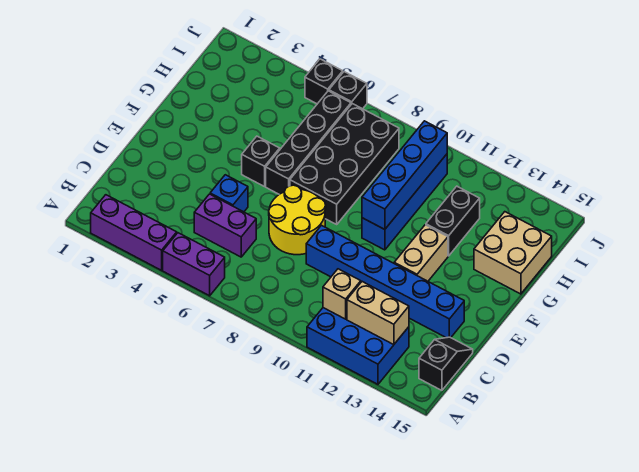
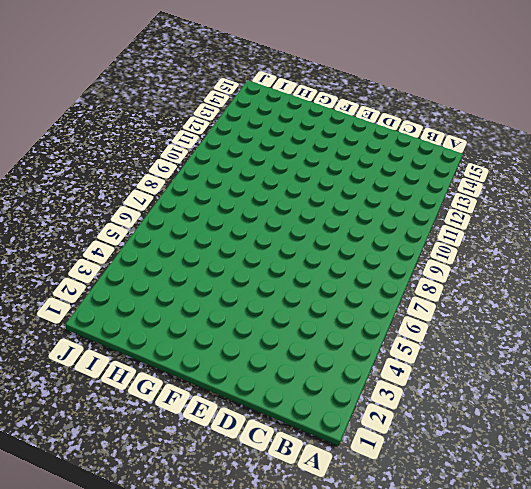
none -> purple brick A2:A4 level 1
none -> purple brick A5:A6 level 1
none -> blue brick A11:B13 level 1

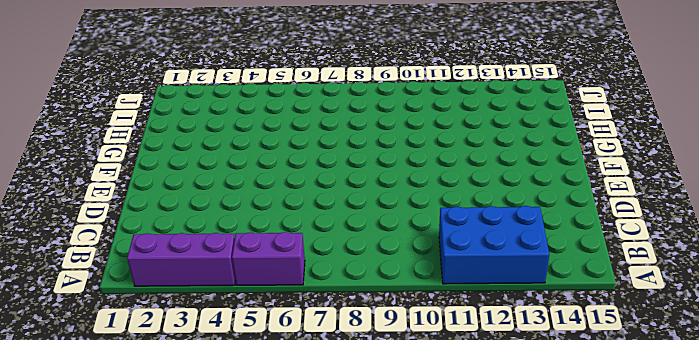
none -> black slope B15:C15 level 1 top B
none -> purple brick C5:C6 level 1
none -> blue brick D5 level 1

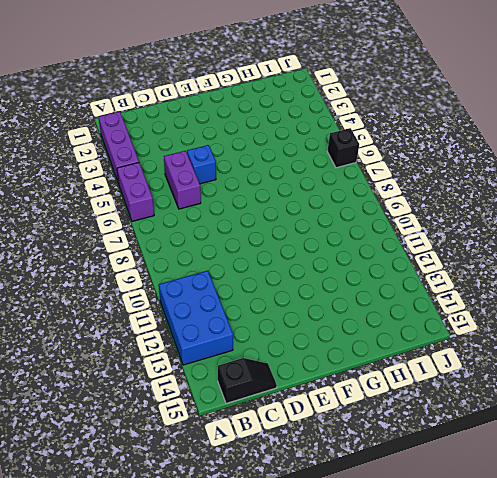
none -> yellow round brick D7:E8 level 1
none -> blue brick D9:D14 level 1
none -> tan brick E12:F12 level 1

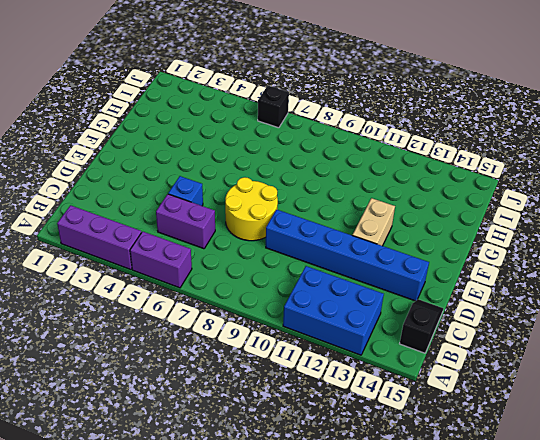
none -> black brick F5 level 1
none -> black brick F6:I6 level 1
none -> black brick F7:I8 level 1

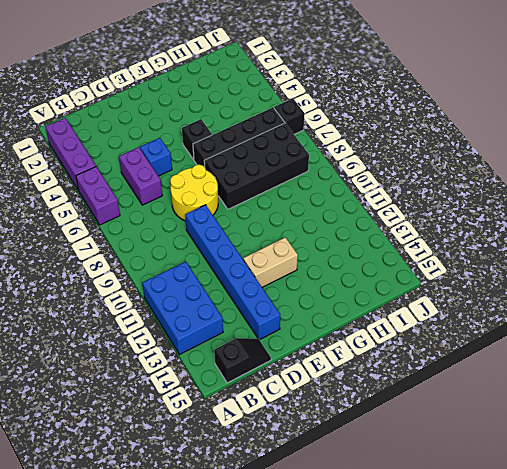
none -> blue brick F10:I10 level 1
none -> black brick G12:H12 level 1
none -> tan brick G14:H15 level 1

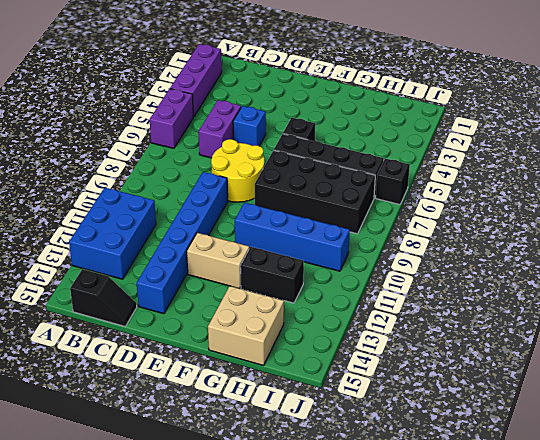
none -> black brick J5 level 1
none -> tan brick B11 level 2
none -> tan brick B12:B13 level 2

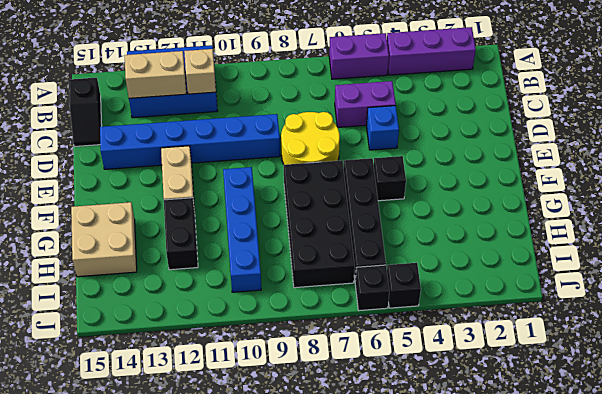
none -> blue brick F10:I10 level 2

